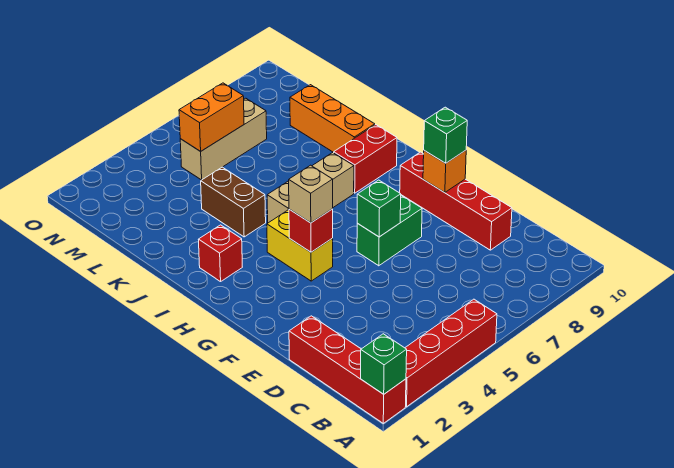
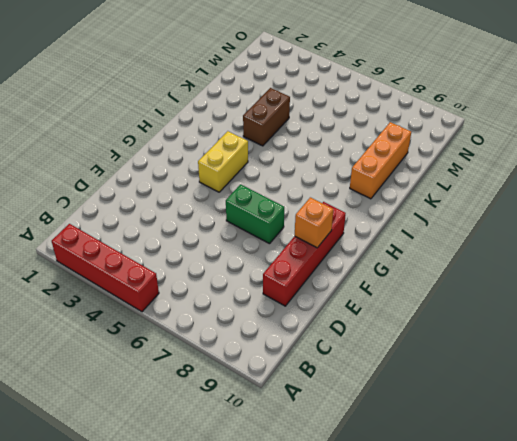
none -> red brick A1:D1 level 1
none -> red brick I2 level 1
none -> tan brick I5:I7 level 1

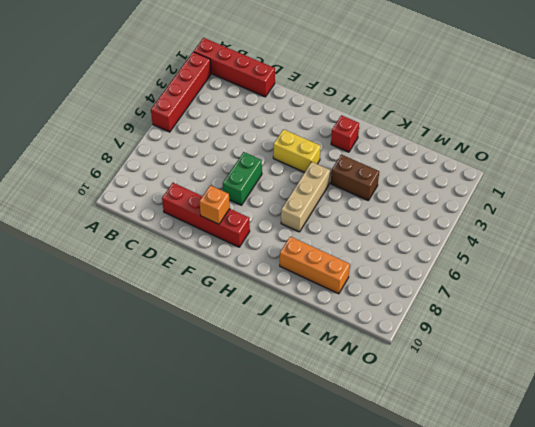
none -> red brick I8:I9 level 1
none -> tan brick M5:M7 level 1
none -> green brick A1 level 2

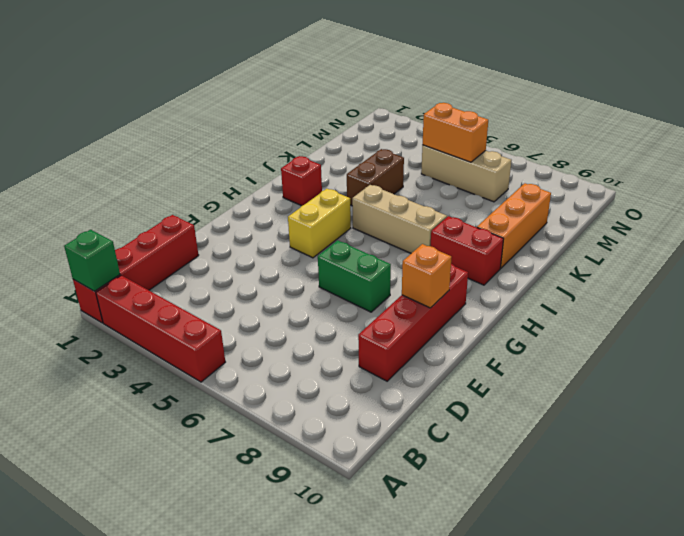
none -> green brick F6 level 2
none -> red brick G4 level 2
none -> green brick F9 level 3

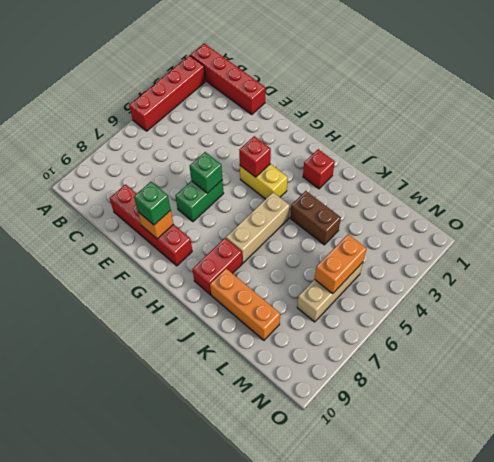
none -> green brick A1 level 2
none -> tan brick G4 level 3

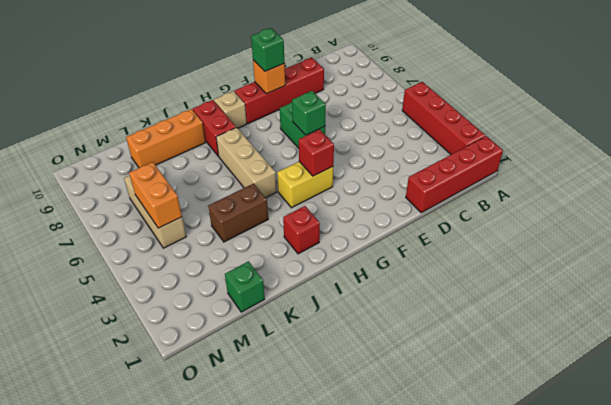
tan brick H9 level 1 -> tan brick G4 level 3
green brick L1 level 1 -> green brick A1 level 2

